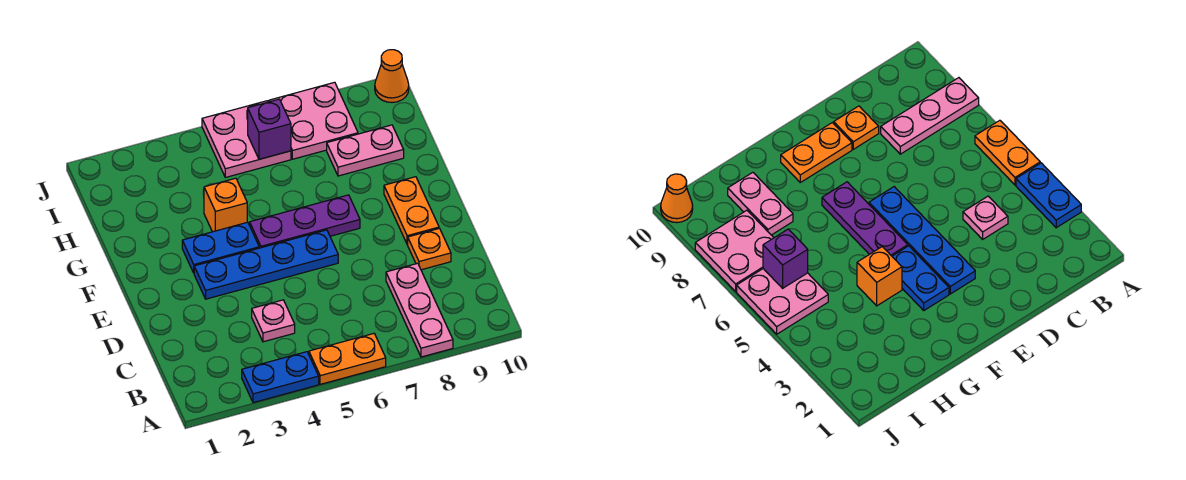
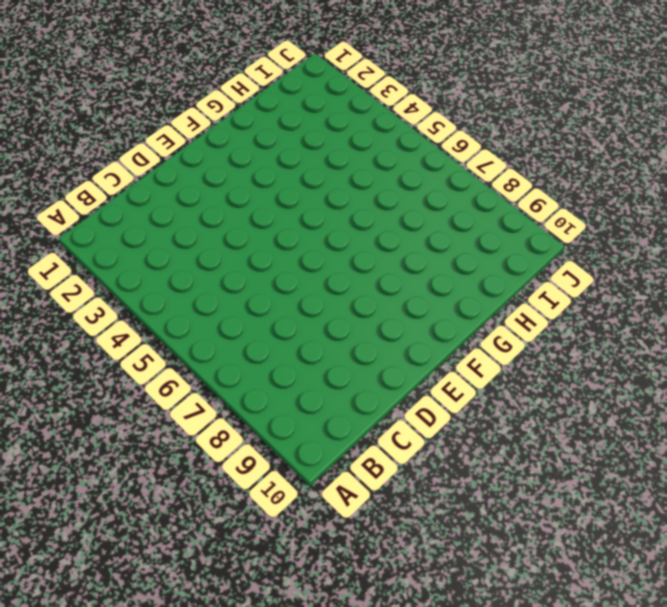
none -> blue plate A3:A4 level 1
none -> orange plate A5:A6 level 1
none -> pink plate A8:C8 level 1

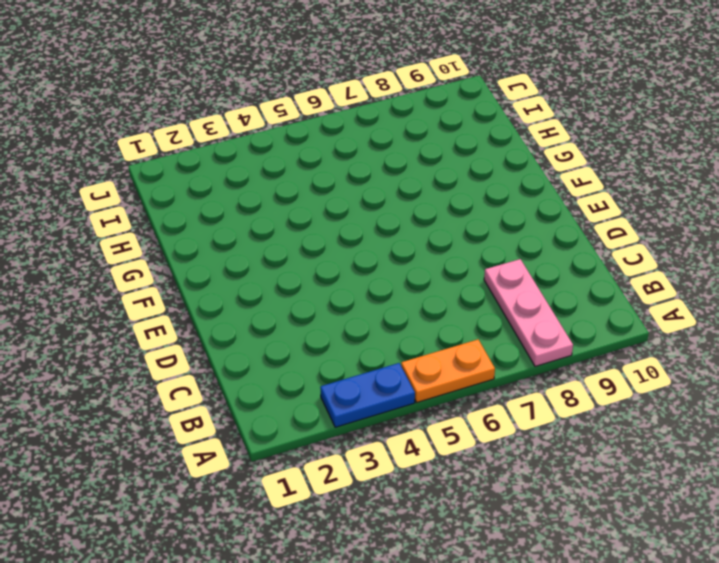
none -> pink plate C4 level 1
none -> orange plate D9 level 1
none -> blue plate E3:E6 level 1

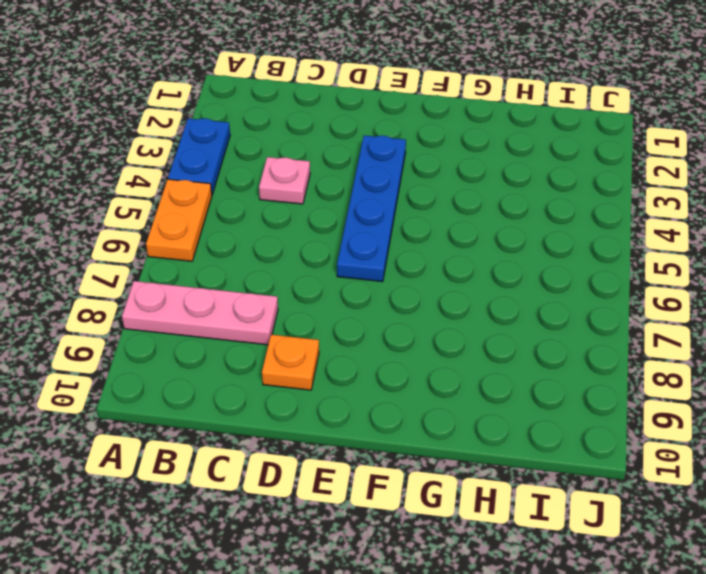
none -> orange plate E9:F9 level 1
none -> blue plate F3:F4 level 1
none -> purple plate F5:F7 level 1

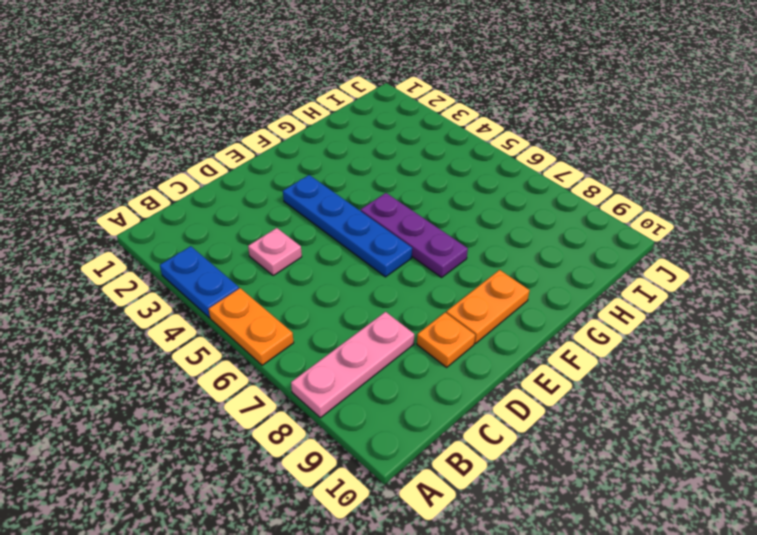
none -> blue plate F3:F4 level 1
none -> orange brick G4 level 1
none -> pink plate H8:H9 level 1

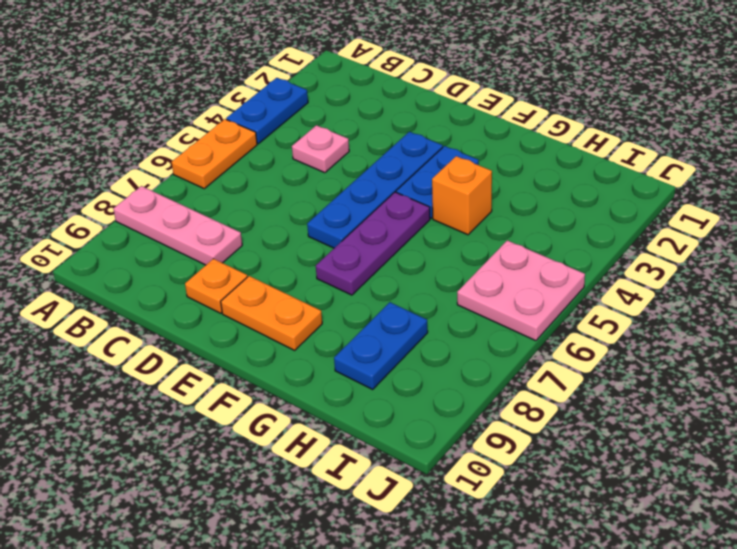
blue plate H8:H9 level 1 -> pink plate H8:H9 level 1
none -> pink plate I7:J8 level 1
none -> orange cone J10 level 1
none -> purple brick I6 level 2

